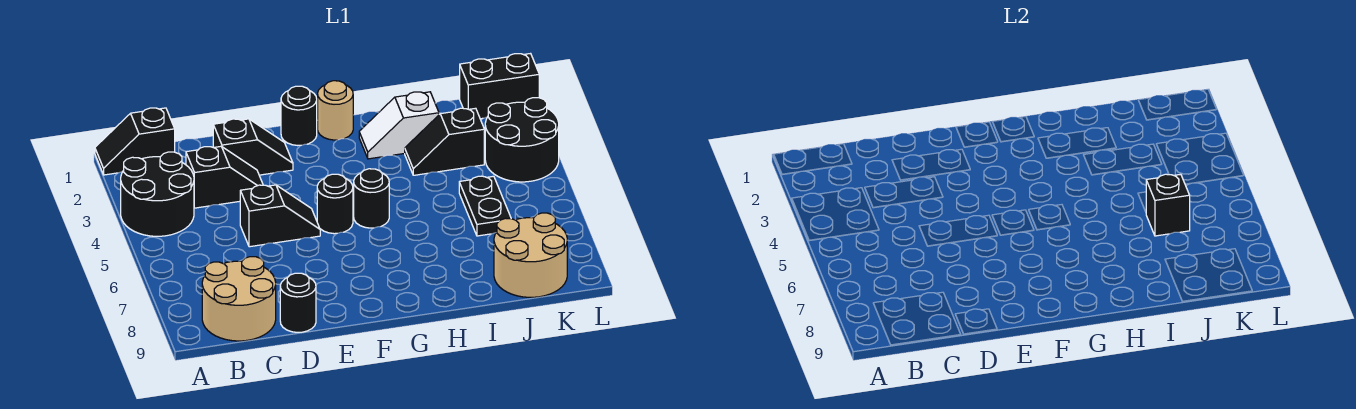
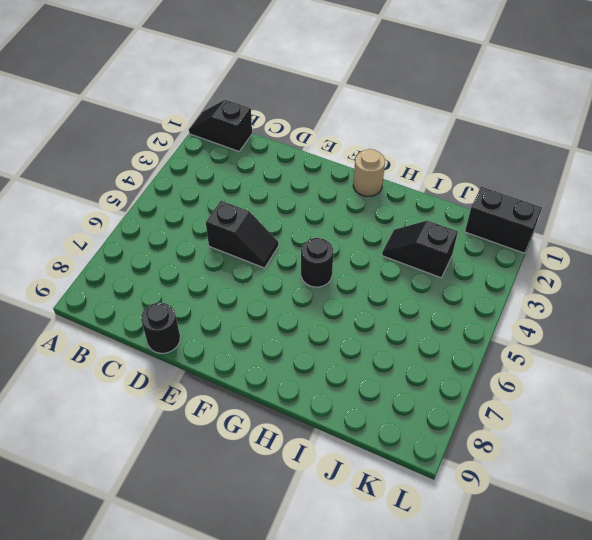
none -> black round brick A3:B4 level 1
none -> tan round brick B8:C9 level 1
none -> black slope C3:D3 level 1 top C

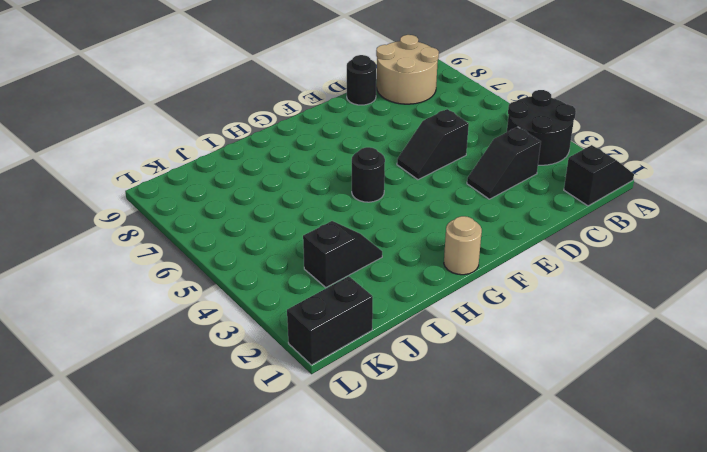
none -> black slope D2:E2 level 1 top D
none -> black round brick F1 level 1
none -> black round brick F5 level 1

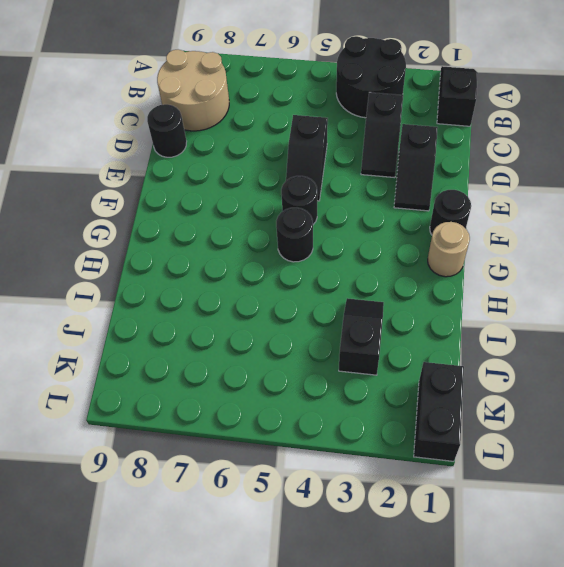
none -> white slope H2:I2 level 1 top I
none -> black plate J5:J6 level 1
none -> tan round brick J8:K9 level 1

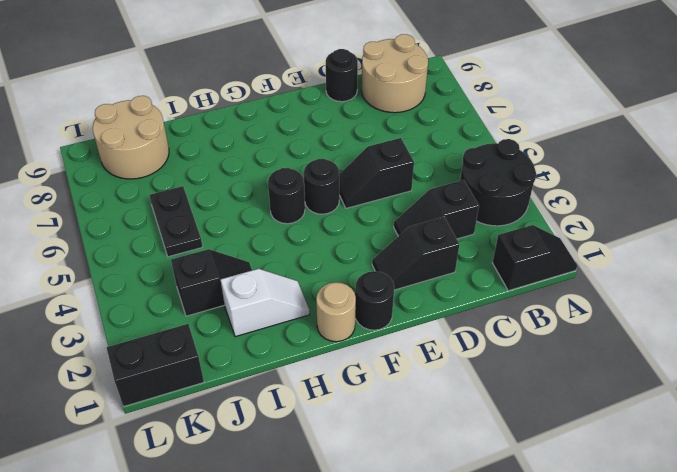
none -> black round brick K3:L4 level 1
none -> black brick J6 level 2

